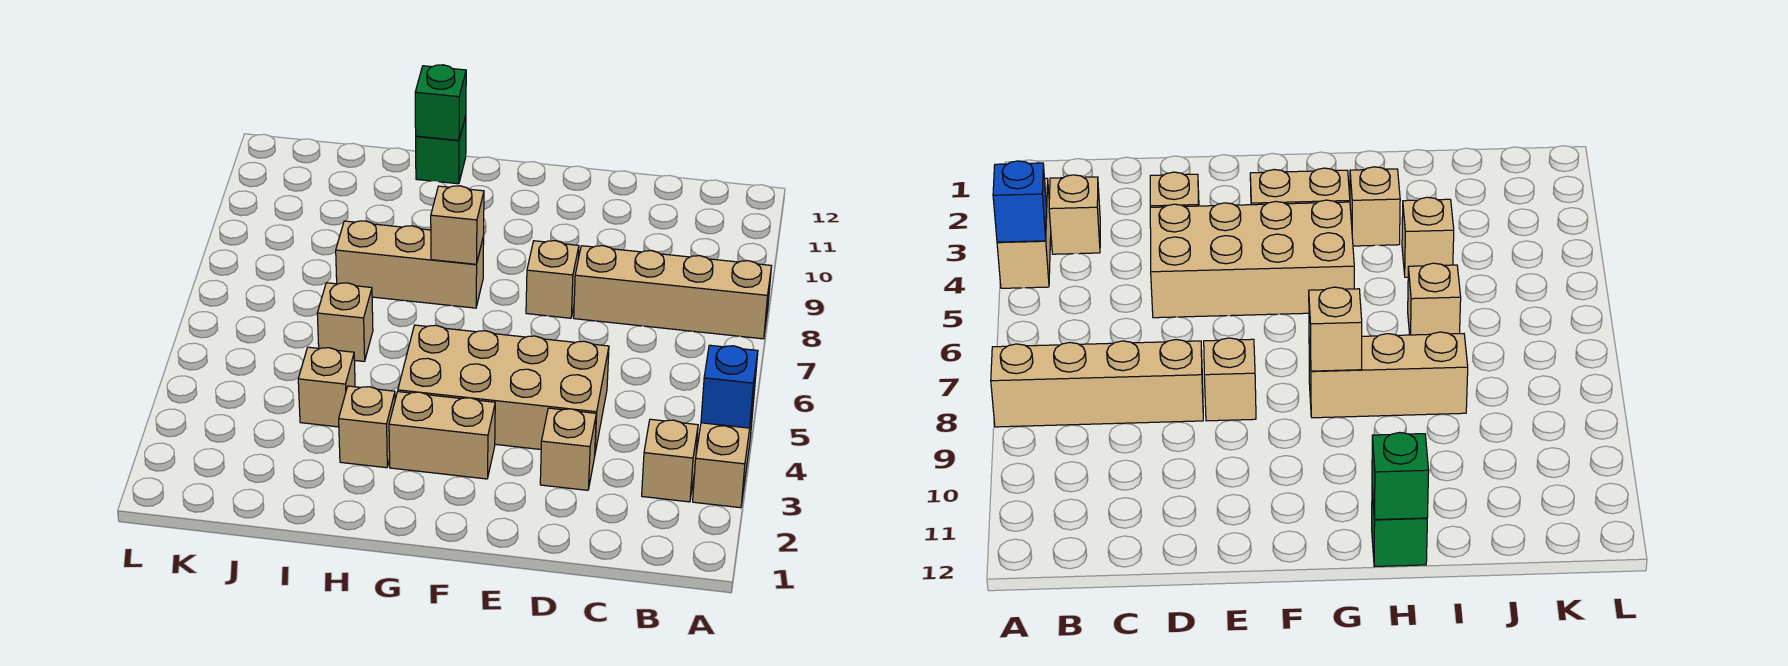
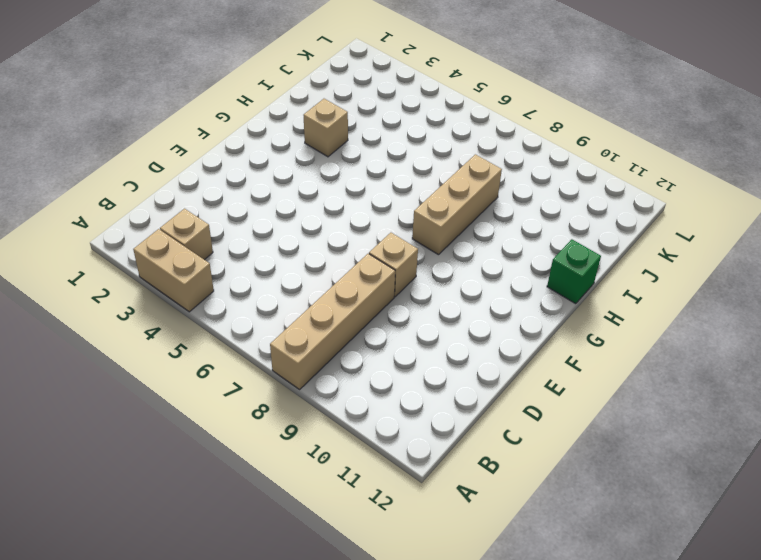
none -> tan brick D3 level 1
none -> tan brick D4:G5 level 1
none -> tan brick F3:G3 level 1

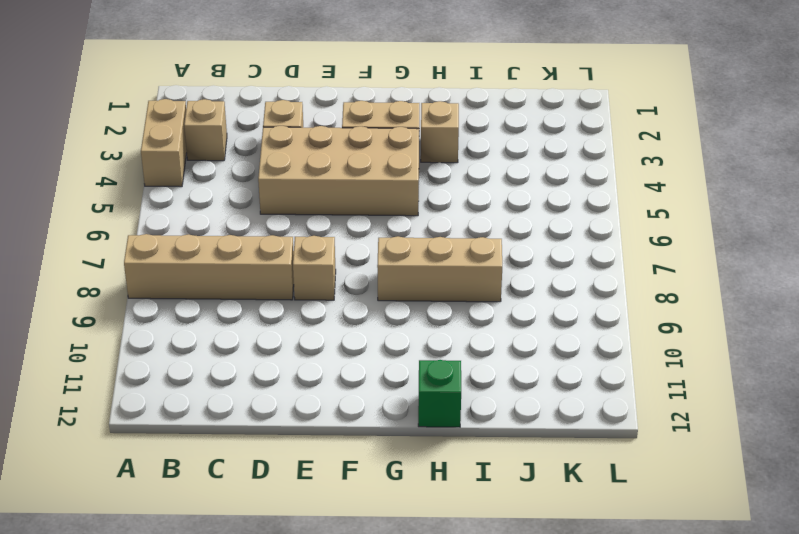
none -> tan brick I4 level 1
none -> tan brick I6 level 1
none -> blue brick A4 level 2

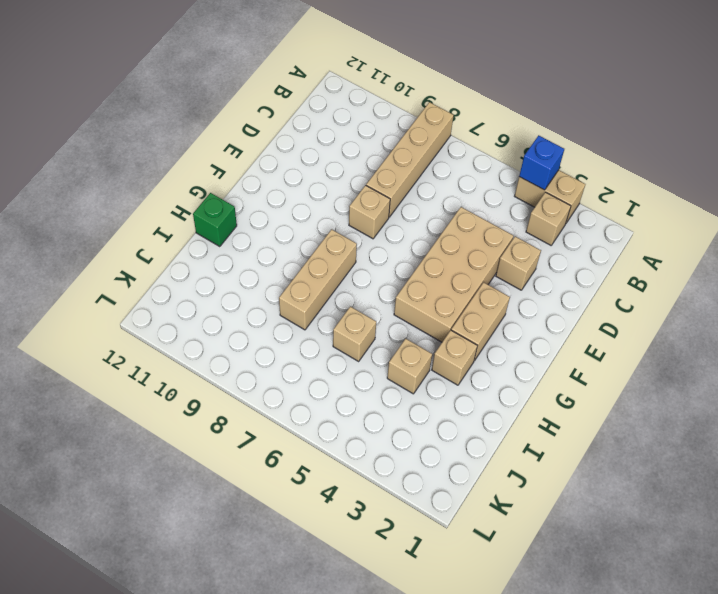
none -> tan brick G8 level 2
none -> green brick H12 level 2

